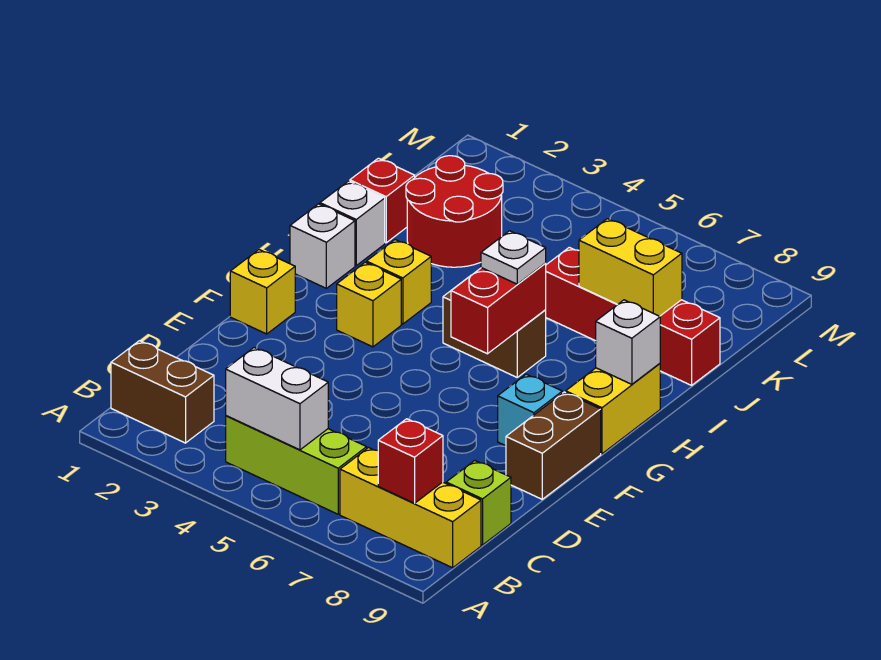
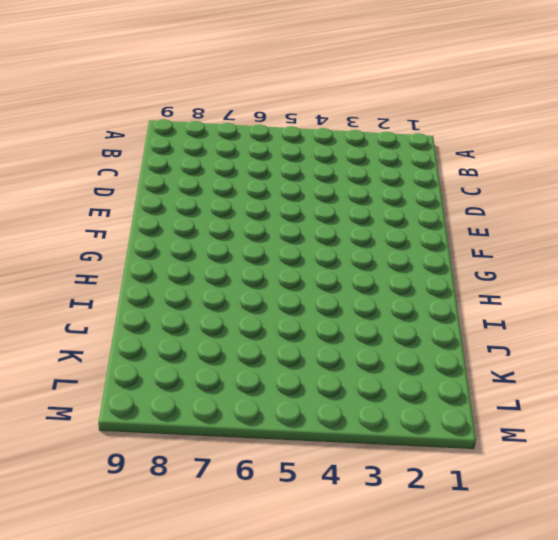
none -> brown brick B1:B2 level 1
none -> lime brick B4:B6 level 1
none -> yellow brick B7:B9 level 1

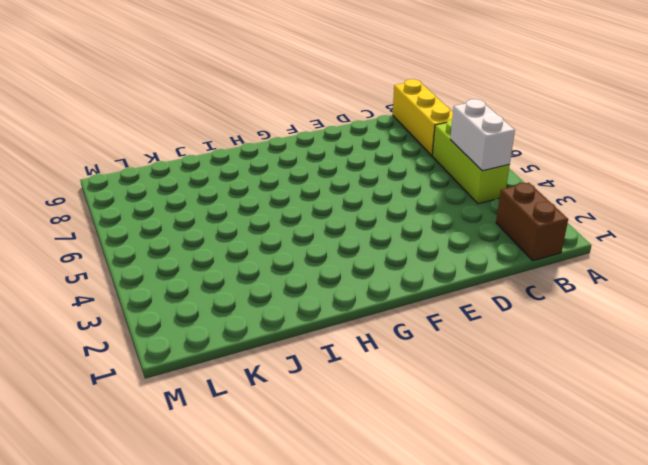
none -> lime brick C9 level 1
none -> brown brick E9:F9 level 1
none -> yellow brick F1 level 1

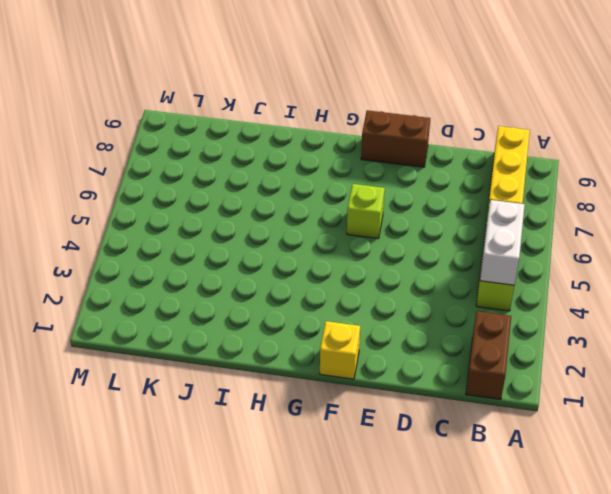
lime brick F6 level 1 -> lime brick C9 level 1
none -> cyan brick F8 level 1
none -> yellow brick G3 level 1
none -> yellow brick G9:H9 level 1

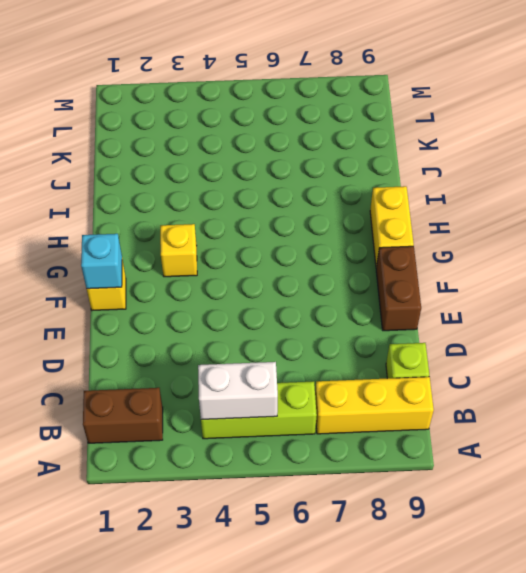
cyan brick F1 level 2 -> cyan brick F8 level 1
none -> white brick H1 level 1
none -> yellow brick H3 level 1
none -> brown brick H5:H6 level 1

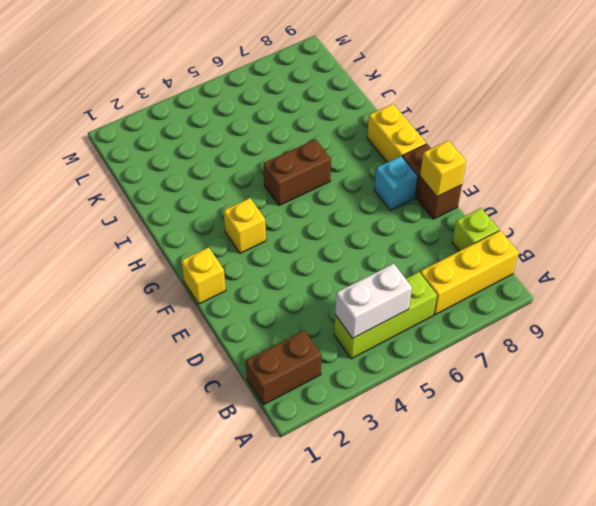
yellow brick E9 level 2 -> yellow brick H3 level 1
none -> white brick H1 level 1
none -> white brick I1 level 1
none -> red brick J1 level 1

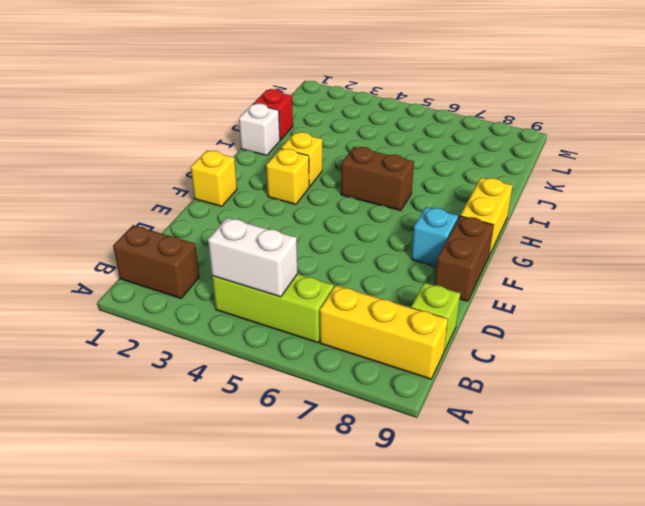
none -> white brick H1 level 1
none -> red round brick J2:K3 level 1
none -> red brick J6:J9 level 1

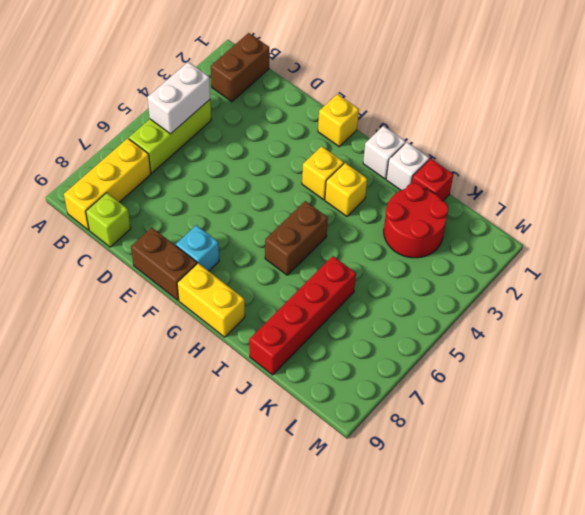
none -> red brick B8 level 2
none -> red brick G6:H6 level 2
none -> white brick H9 level 2

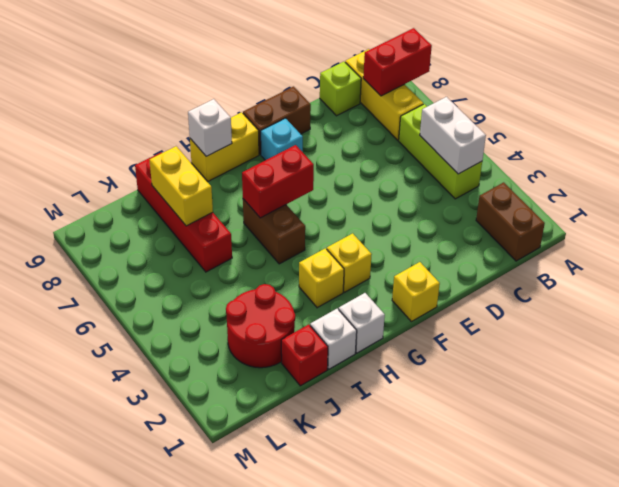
red brick A8:B8 level 2 -> red brick B8 level 2
none -> white plate H6 level 3

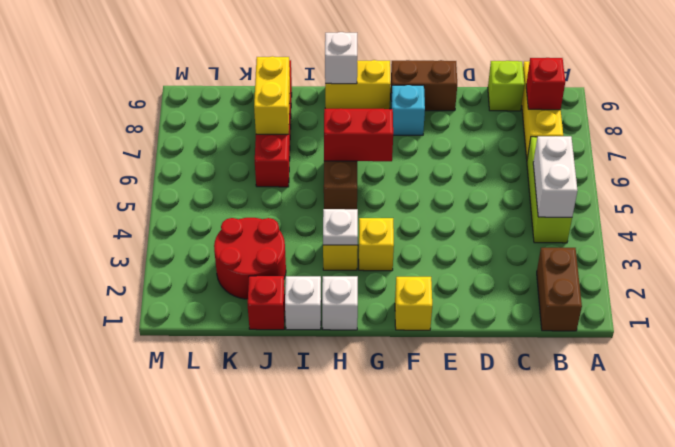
white plate H3 level 2 -> white plate H6 level 3

